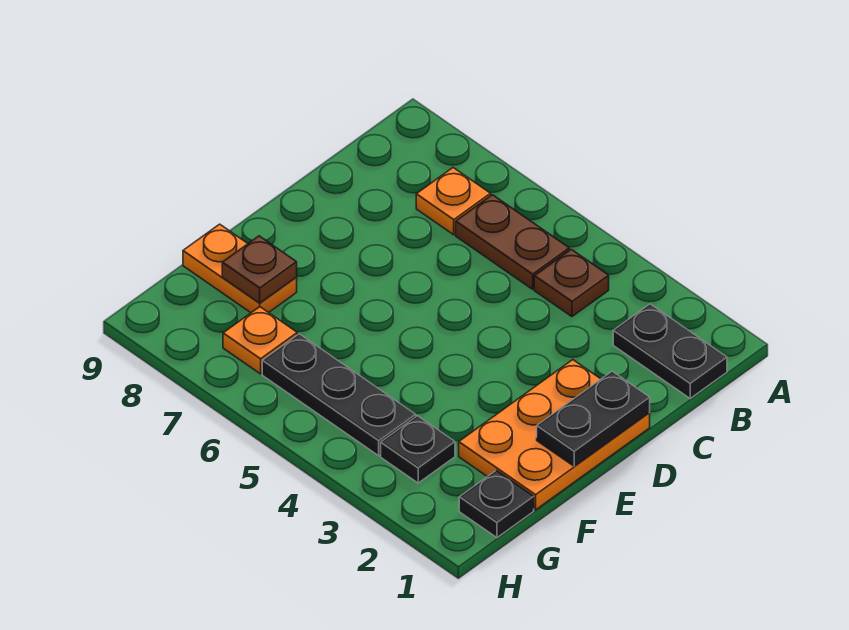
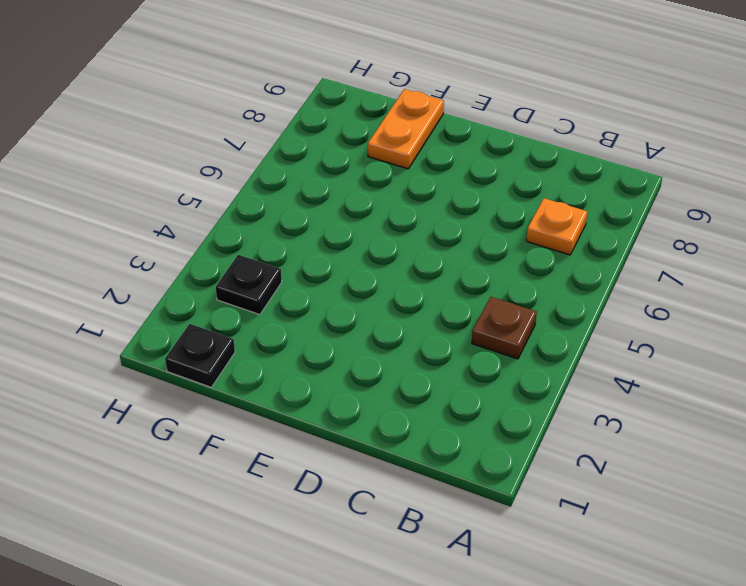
none -> black plate B1:B2 level 1
none -> brown plate B5:B6 level 1
none -> orange plate D1:F2 level 1

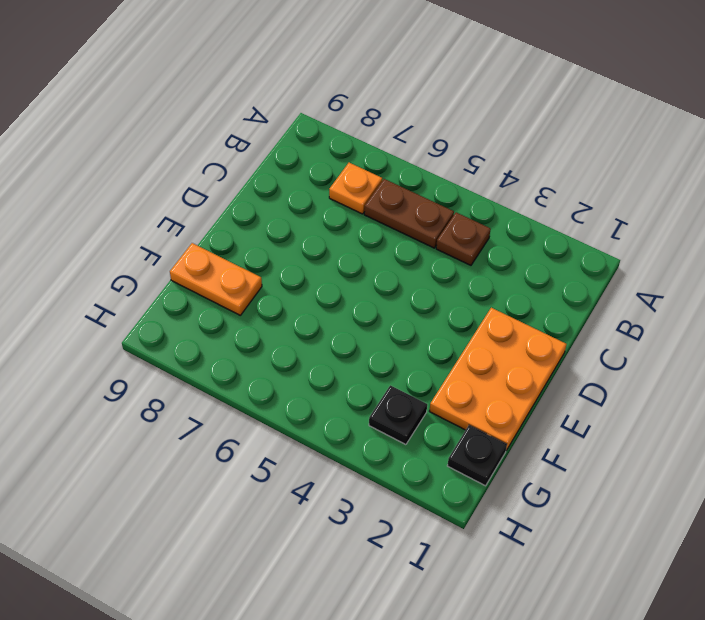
none -> black plate B1:B2 level 1
none -> black plate G4:G6 level 1
none -> orange plate G7 level 1

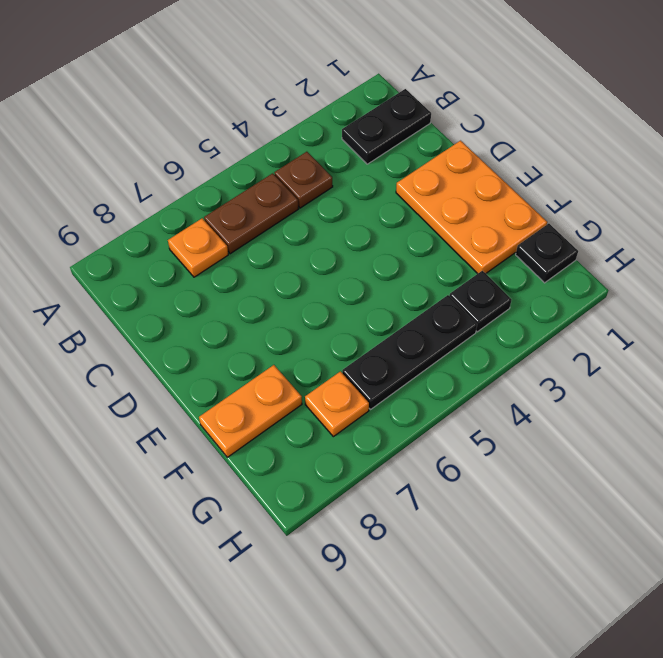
none -> black plate D1:E1 level 2
none -> brown plate F8 level 2

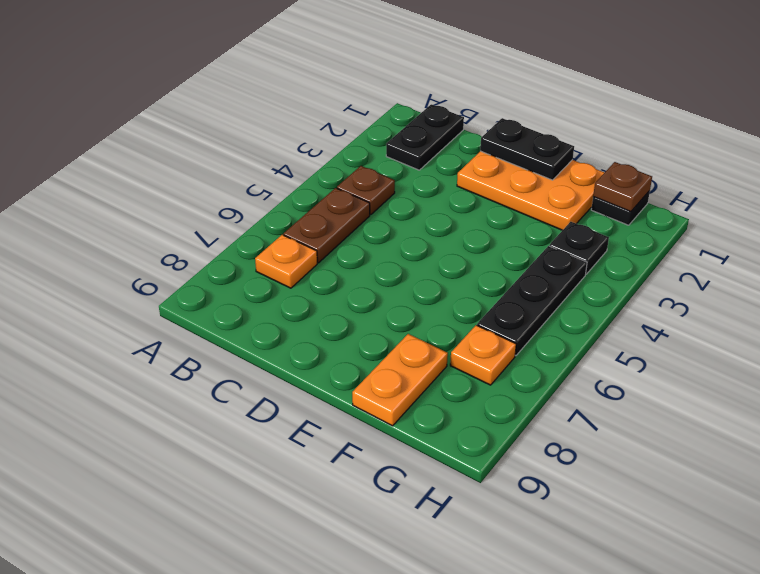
brown plate G1 level 2 -> brown plate F8 level 2

